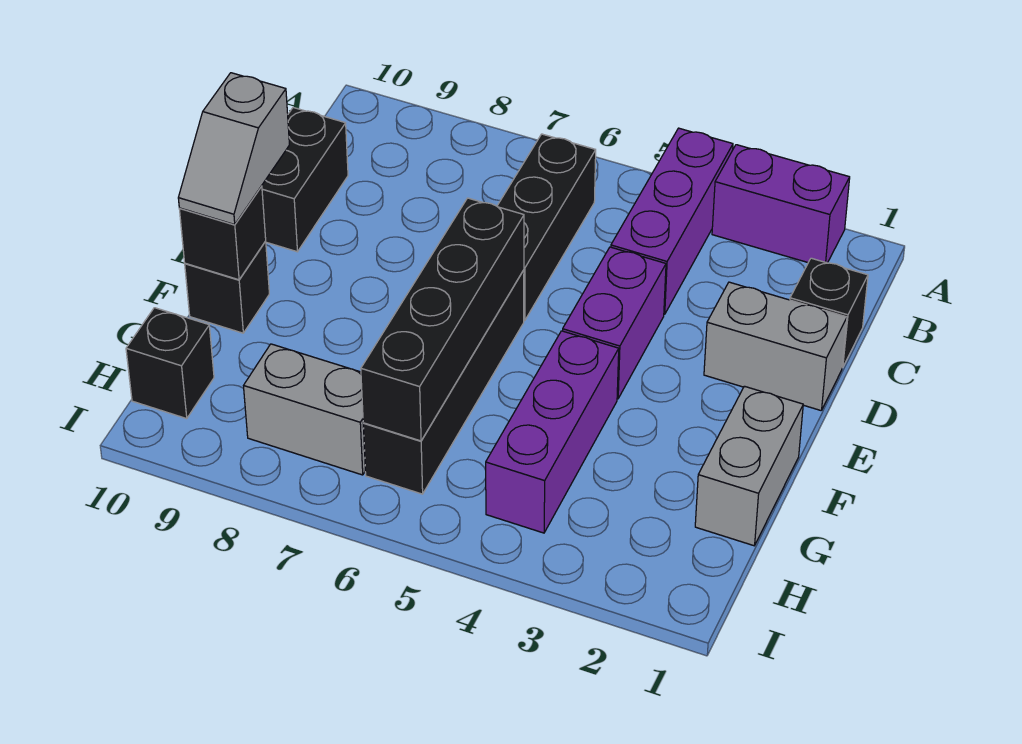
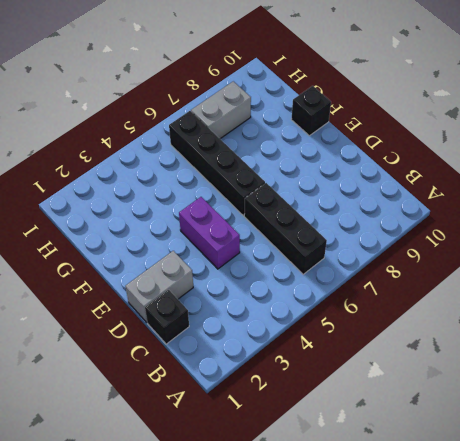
none -> purple brick A2:A3 level 1
none -> purple brick A4:C4 level 1
none -> black brick C10:D10 level 1

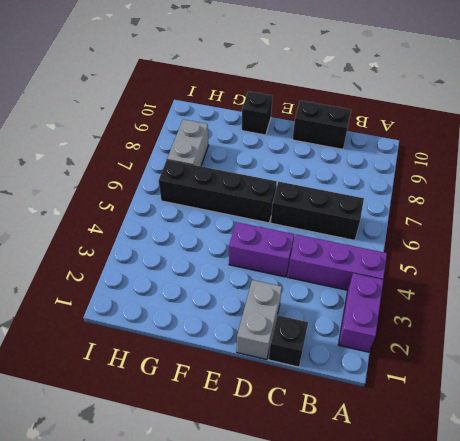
none -> grey brick F1:G1 level 1
none -> purple brick F4:H4 level 1
none -> black brick H10 level 1

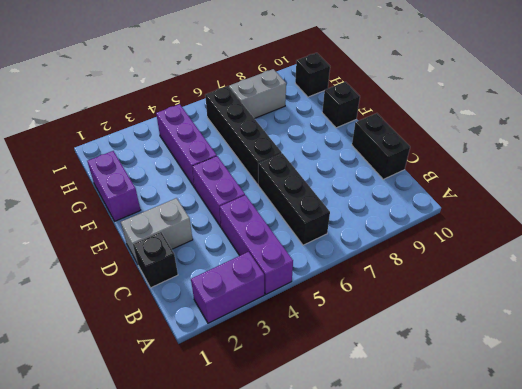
purple brick F1:G1 level 1 -> grey brick F1:G1 level 1
none -> black brick E6:H6 level 2
none -> black brick F10 level 2
none -> grey slope E10:F10 level 3 top E

